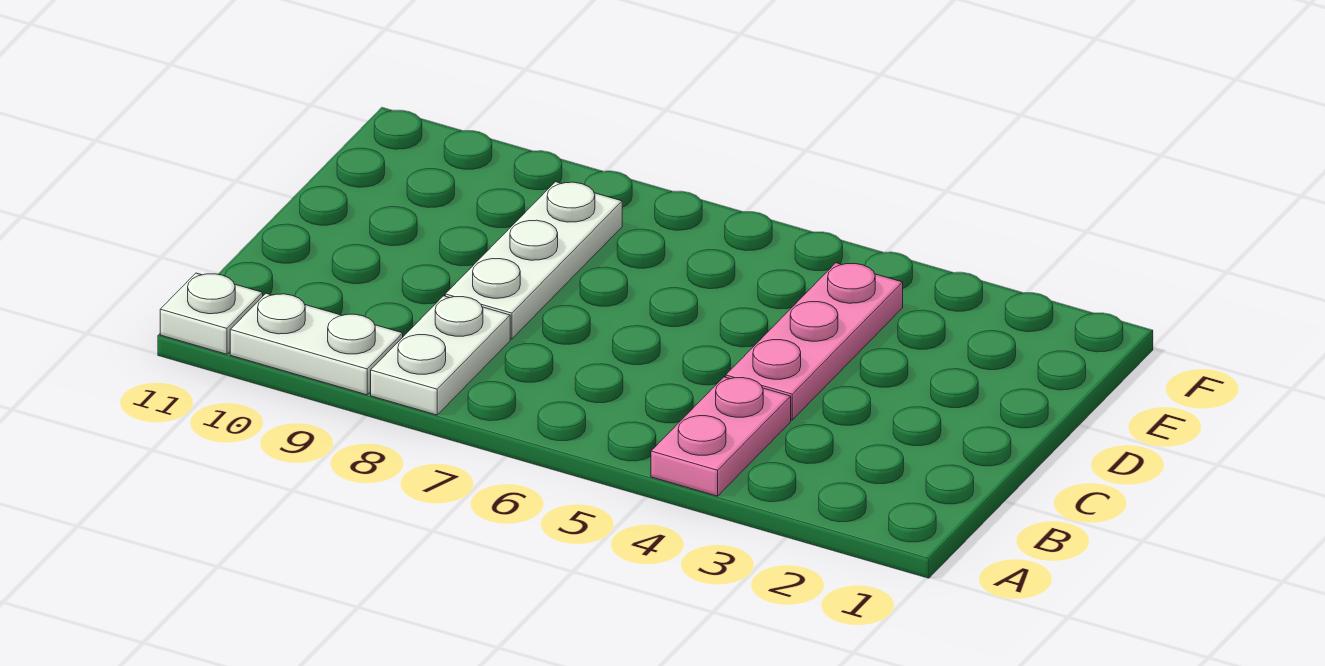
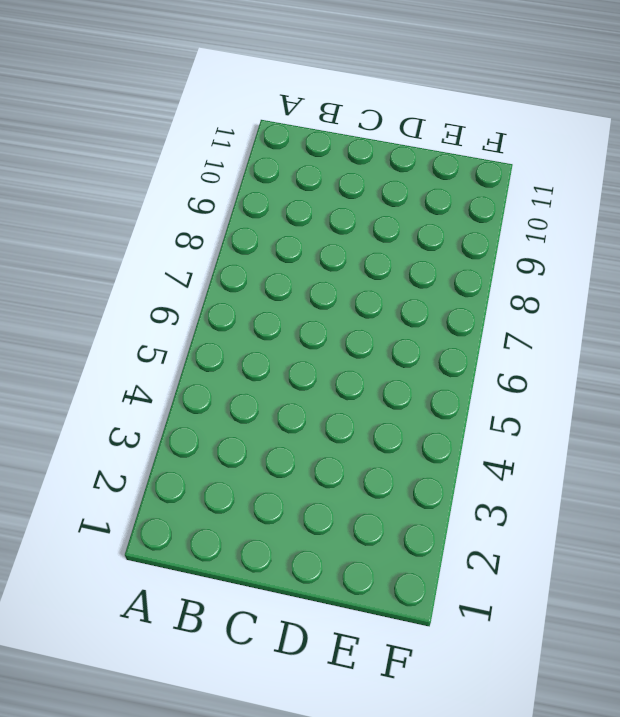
none -> pink plate A4:B4 level 1
none -> white plate A8:B8 level 1

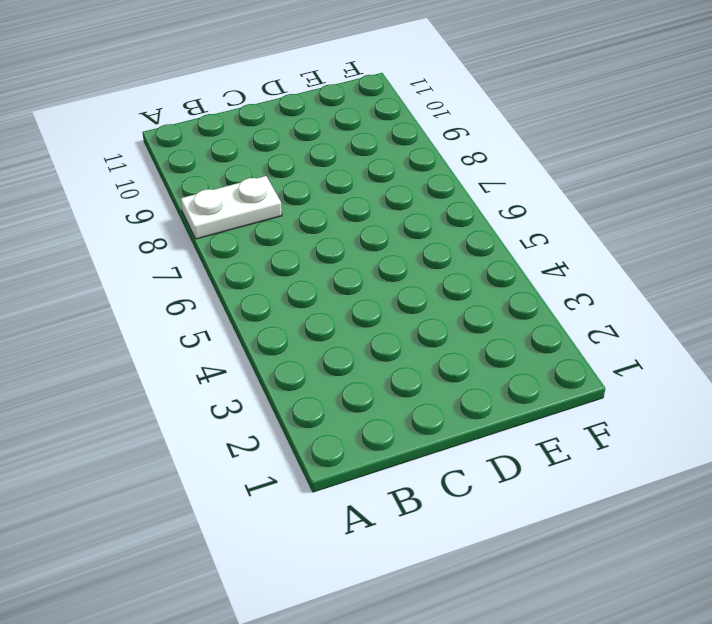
none -> pink plate A4:B4 level 1
none -> white plate A9:A10 level 1

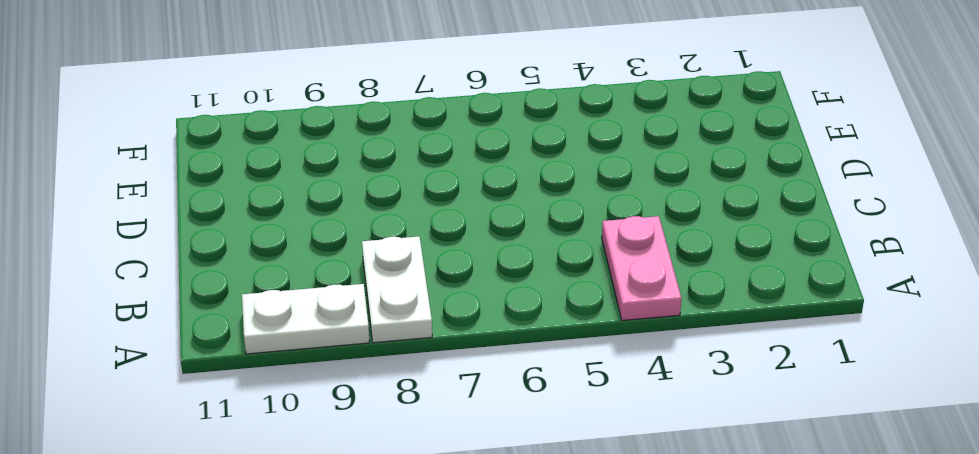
none -> white plate A11 level 1
none -> pink plate C4:E4 level 1

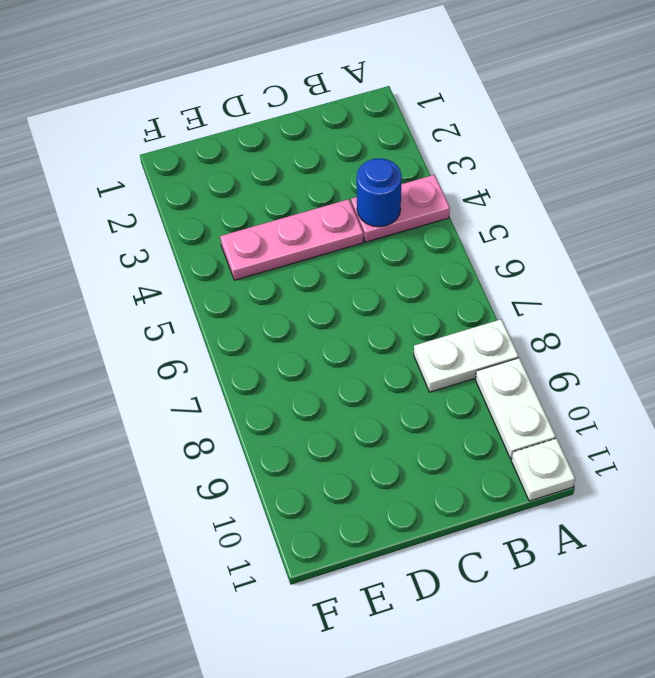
blue round brick B4 level 2 -> none
none -> white plate C8:E8 level 1

